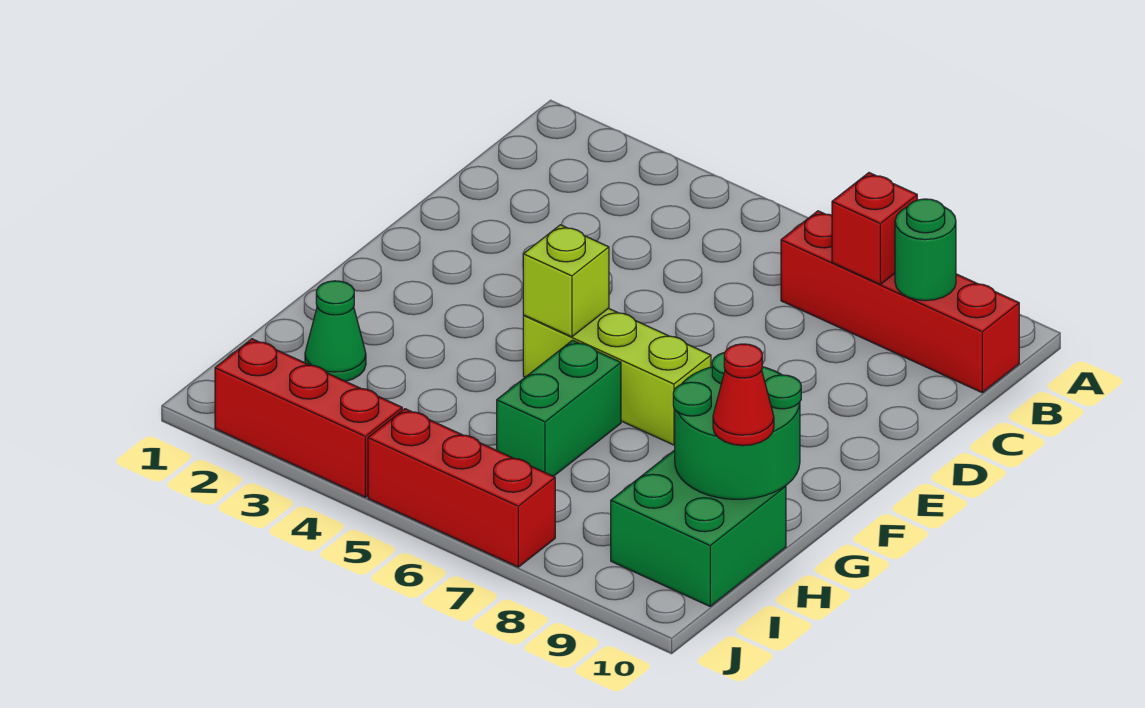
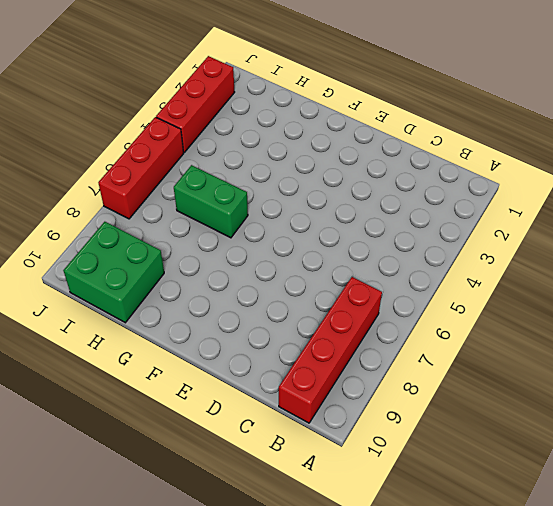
none -> lime brick F5:F7 level 1
none -> green cone H2 level 1
none -> red brick B8 level 2

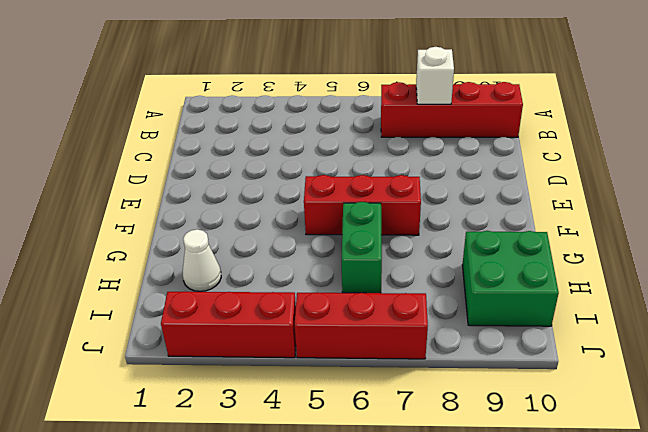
white brick B8 level 2 -> red brick B8 level 2
red brick F5:F7 level 1 -> lime brick F5:F7 level 1
white cone H2 level 1 -> green cone H2 level 1
none -> green round brick B9 level 2
none -> lime brick F5 level 2
none -> green round brick G9:H10 level 2

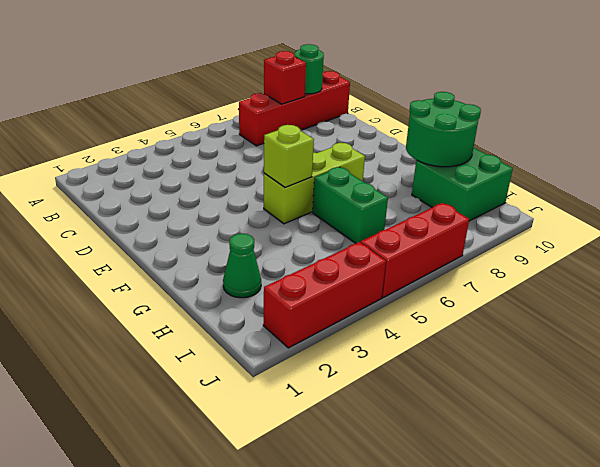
none -> red cone H10 level 3

